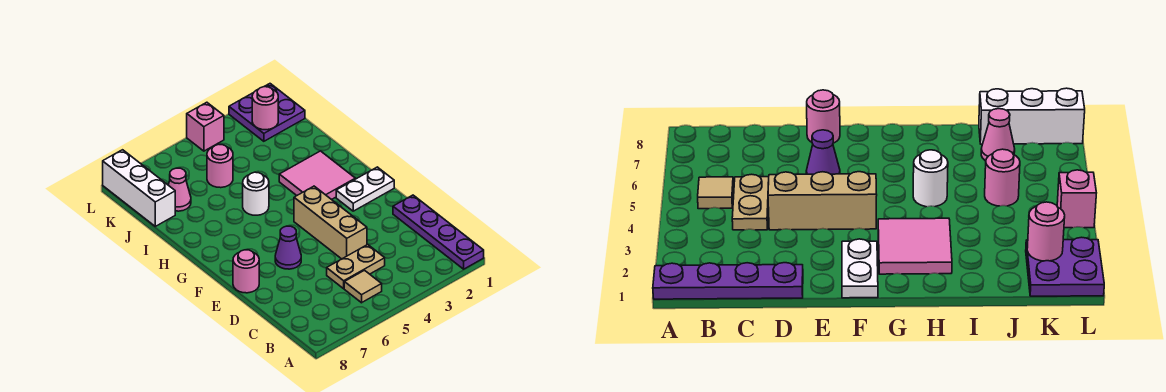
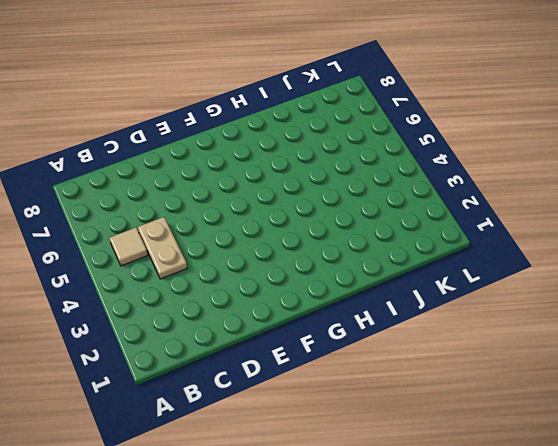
none -> purple plate A1:D1 level 1
none -> tan brick D4:F4 level 1
none -> purple cone E6 level 1

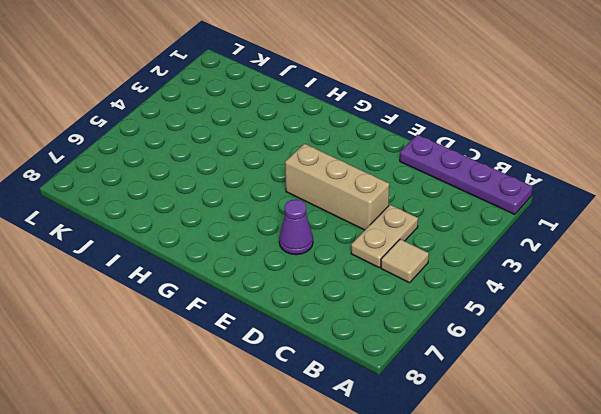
none -> pink round brick E8 level 1
none -> white plate F1:F2 level 1
none -> pink tile G2:H3 level 1

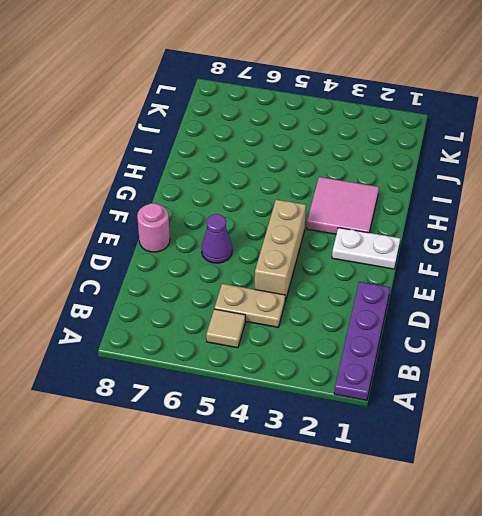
none -> white round brick H5 level 1
none -> pink round brick J5 level 1
none -> pink cone J7 level 1

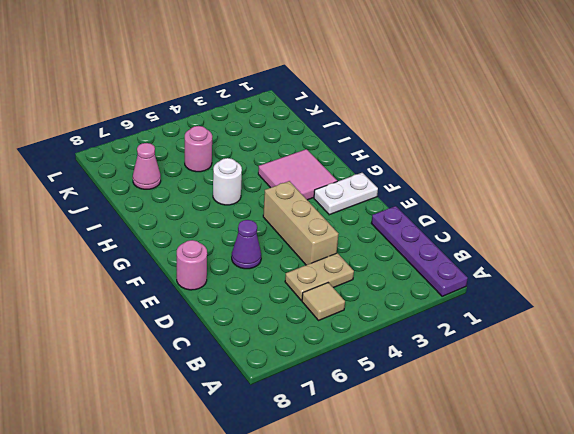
none -> white brick J8:L8 level 1
none -> purple plate K1:L2 level 1
none -> pink brick L4 level 1

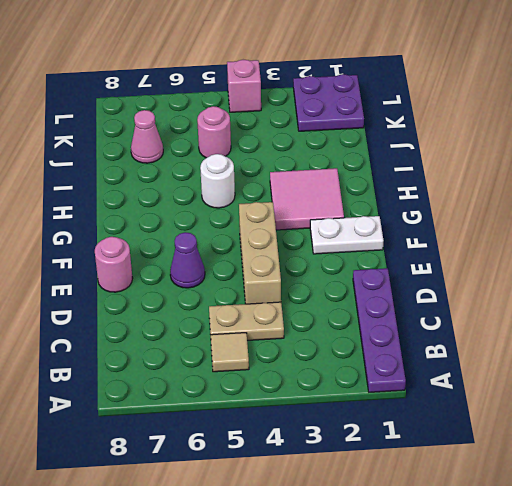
none -> white brick J8:L8 level 1
none -> pink round brick K2 level 2

